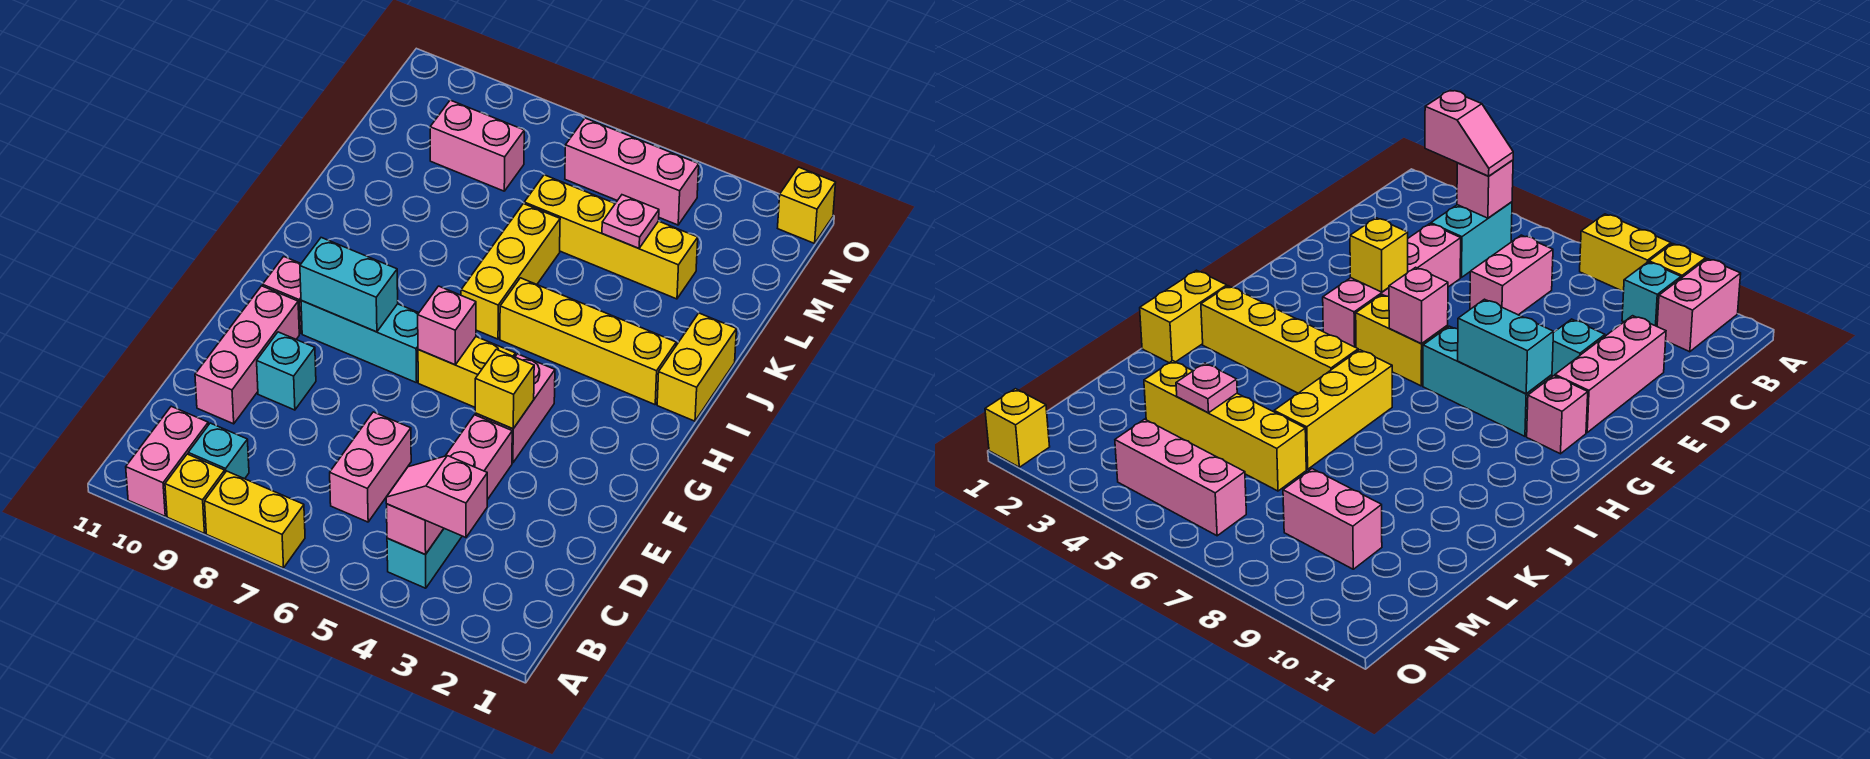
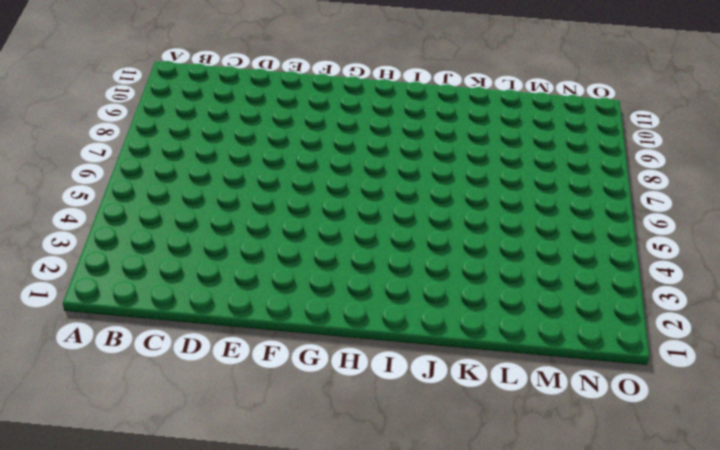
none -> yellow brick A7:A8 level 1
none -> yellow brick A9 level 1
none -> pink brick A10:B10 level 1

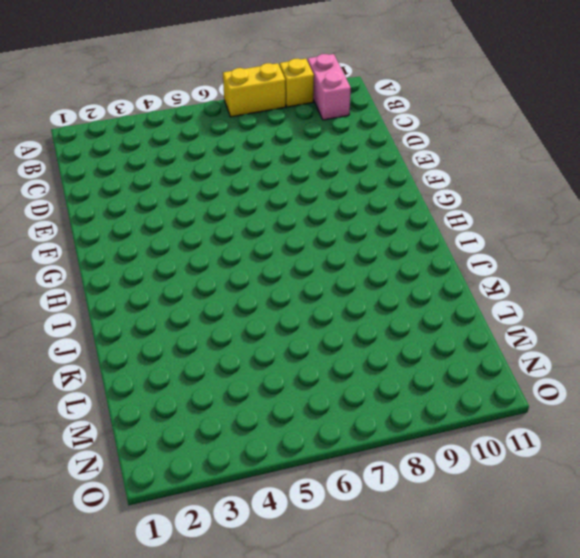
none -> cyan brick B4:C4 level 1
none -> cyan brick B9 level 1
none -> pink brick C6:D6 level 1

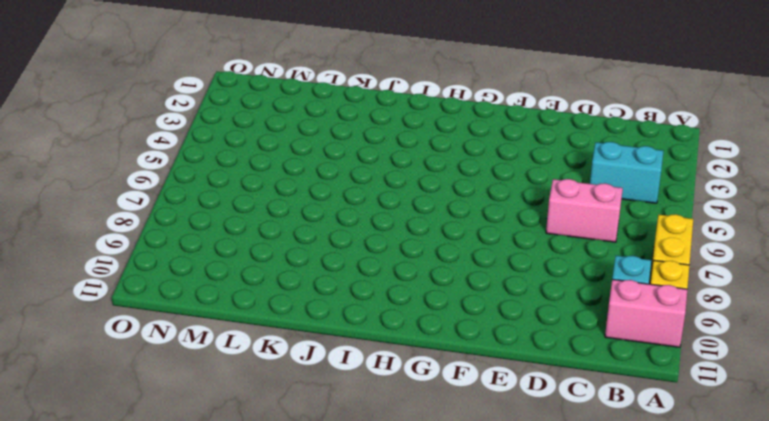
none -> pink brick D4:E4 level 1
none -> pink brick D10:F10 level 1
none -> cyan brick E9 level 1

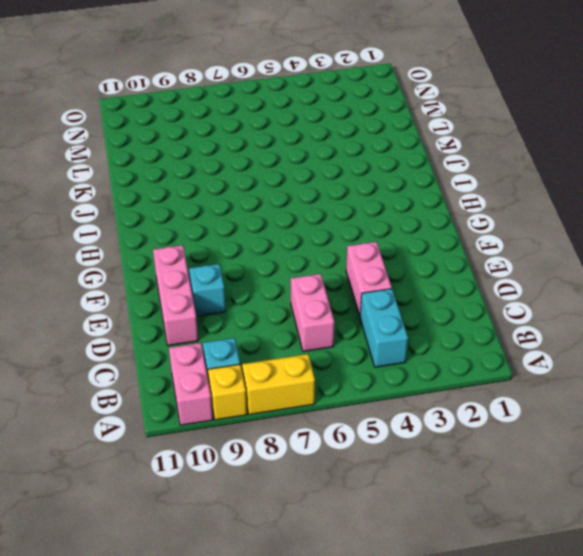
none -> pink brick F4:G4 level 1
none -> yellow brick G5:G6 level 1
none -> cyan brick G7:G9 level 1

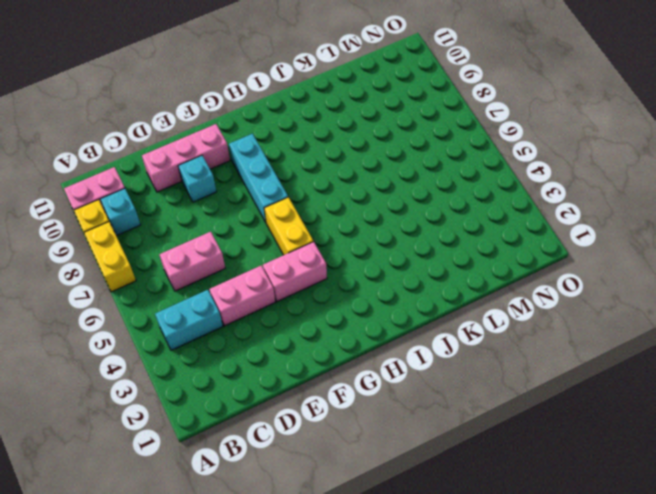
none -> pink brick G10 level 1
none -> yellow brick I1:J1 level 1
none -> yellow brick I2:I5 level 1

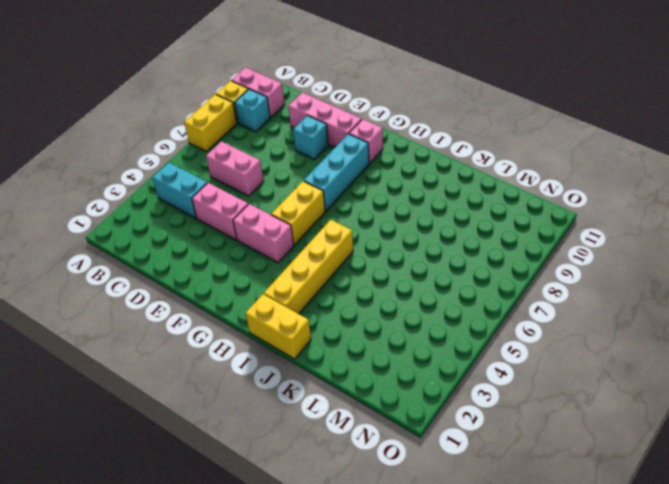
none -> yellow brick I6:K6 level 1
none -> yellow brick L3:L6 level 1
none -> pink brick M8:M9 level 1

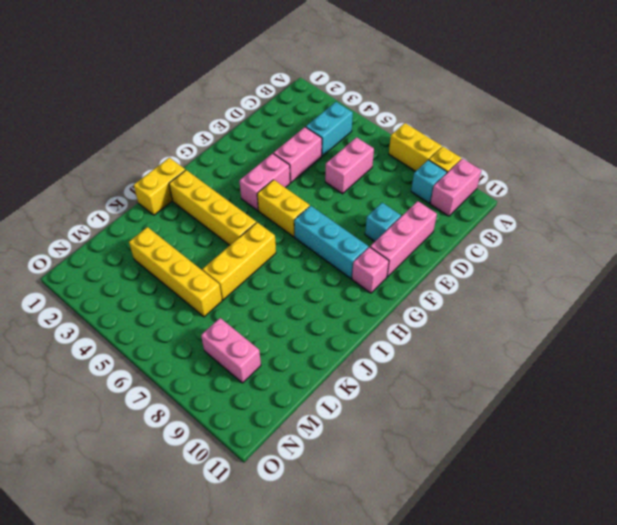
none -> pink brick N4:N6 level 1
none -> yellow brick O1 level 1
none -> pink brick B4 level 2

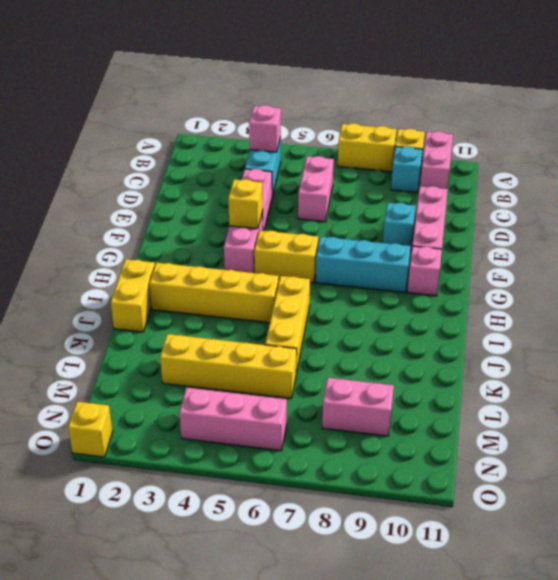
none -> pink brick G6 level 2
none -> cyan brick G8:G9 level 2
none -> pink plate L4 level 2

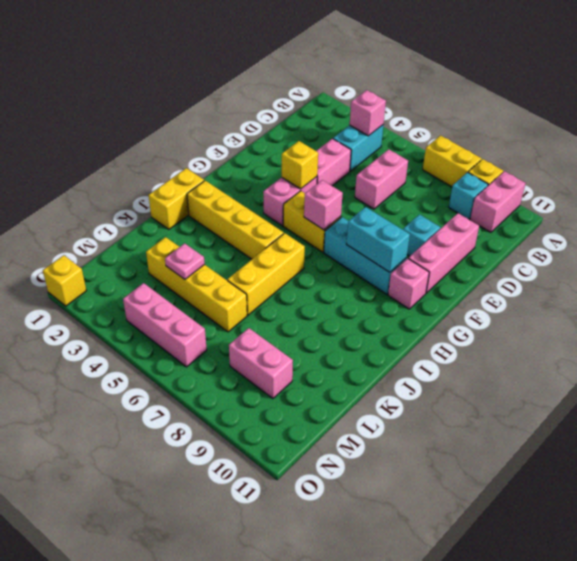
none -> pink slope B3:B4 level 3 top 3

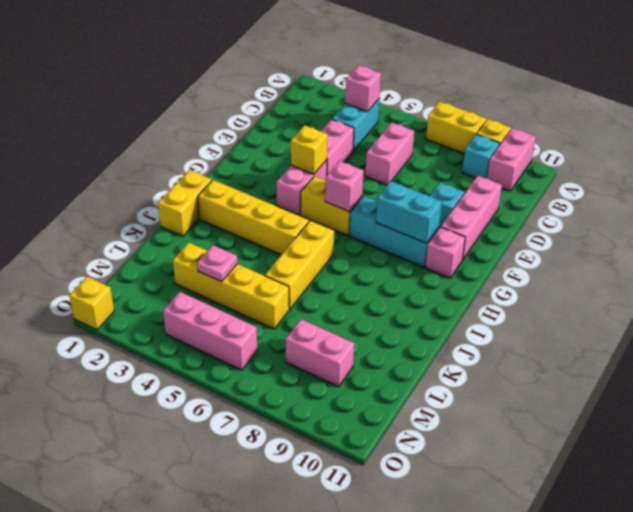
none -> pink slope B3:B4 level 3 top 3

